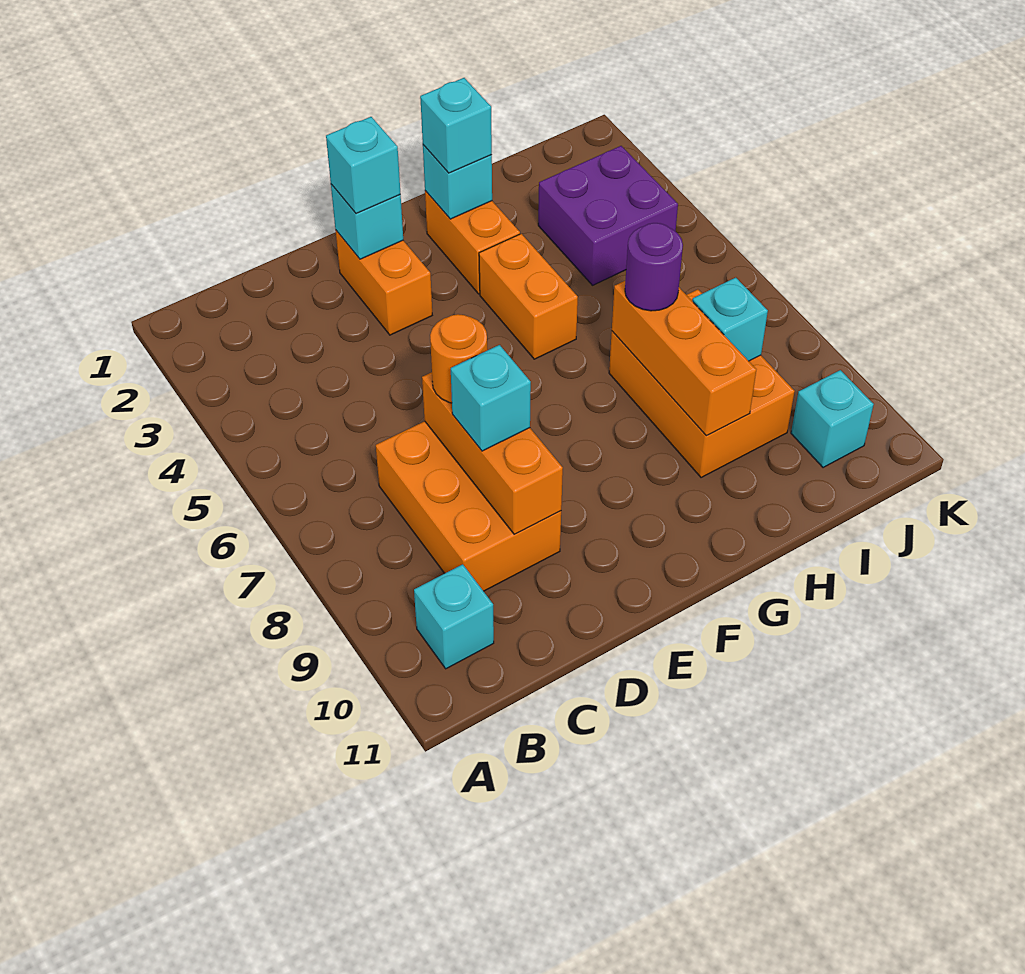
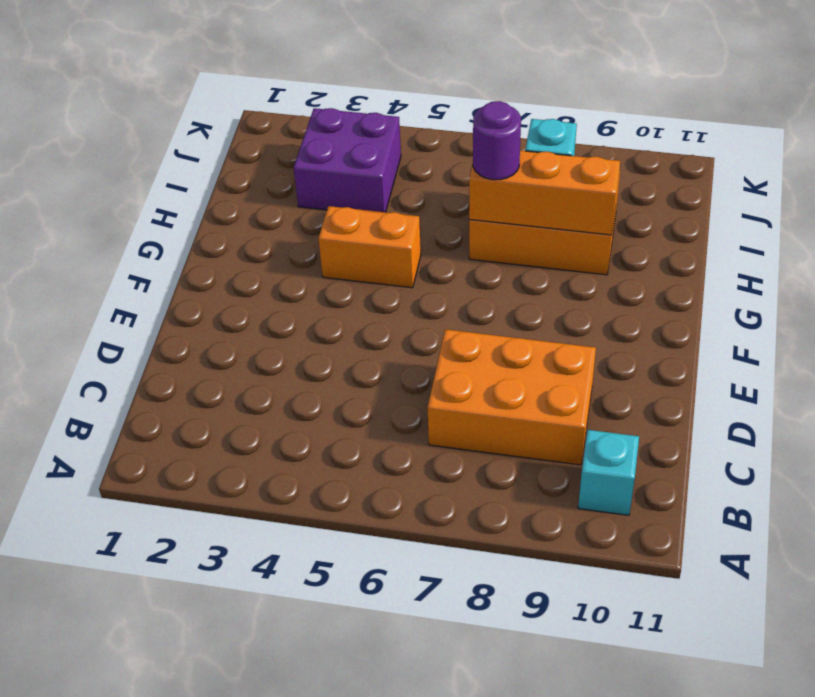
none -> orange brick E2:E3 level 1
none -> orange brick G2:G3 level 1
none -> cyan brick J10 level 1

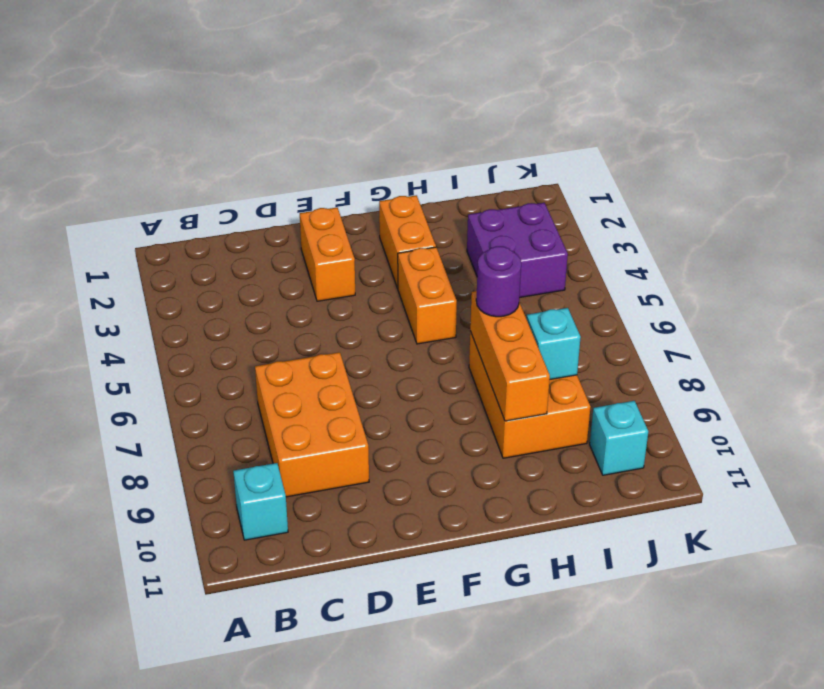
none -> orange brick D7:D9 level 2
none -> cyan brick E2 level 2
none -> cyan brick G2 level 2

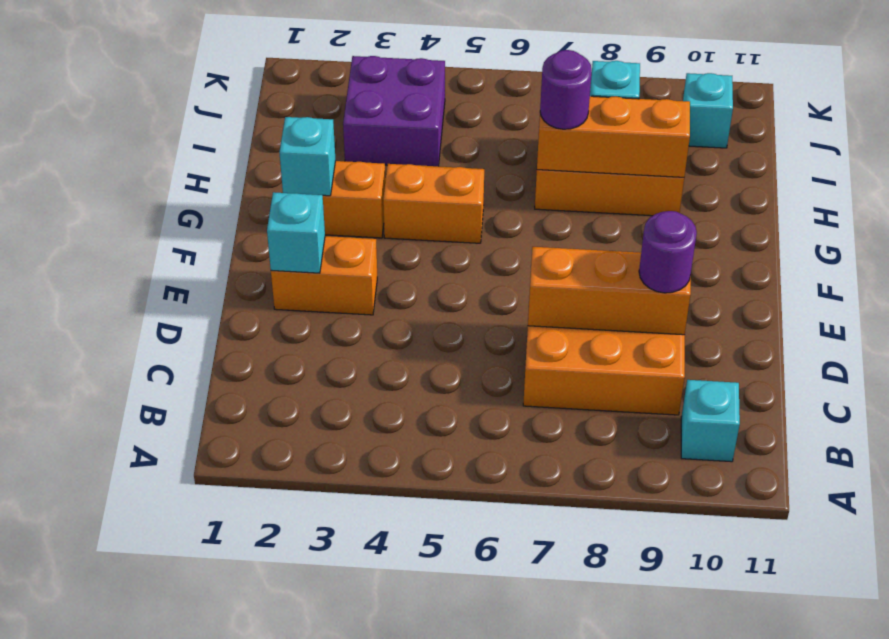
purple round brick D9 level 3 -> none
none -> orange round brick D7 level 3
none -> cyan brick D8 level 3
none -> cyan brick E2 level 3

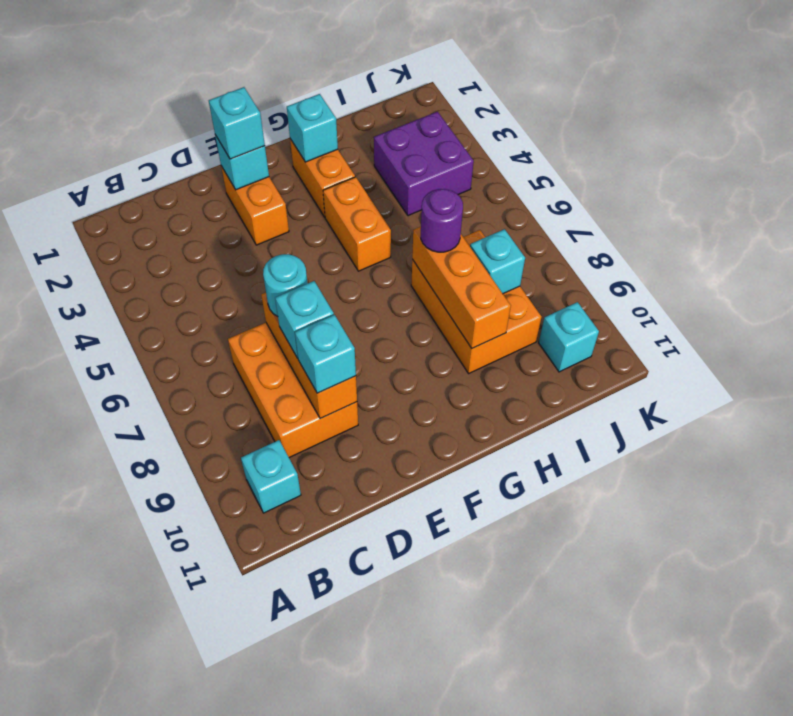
cyan round brick D7 level 3 -> orange round brick D7 level 3
cyan brick D9 level 3 -> cyan brick G2 level 3

